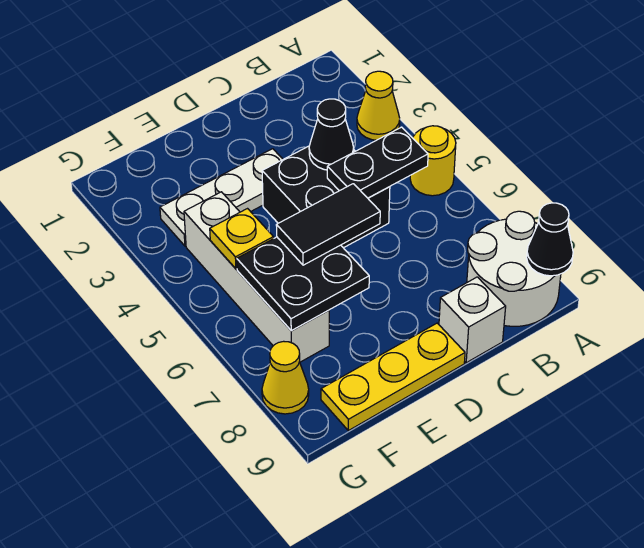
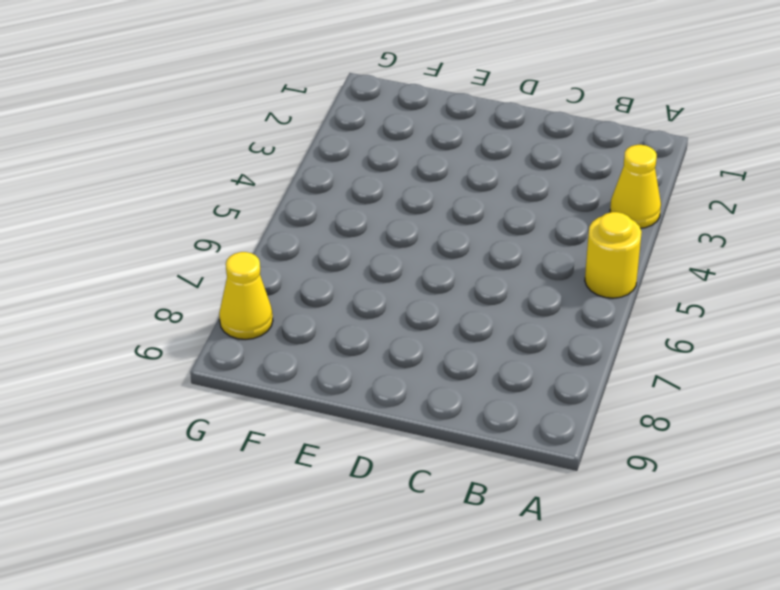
none -> white round brick A8:B9 level 1
none -> black brick C4:D5 level 1
none -> white brick C9 level 1

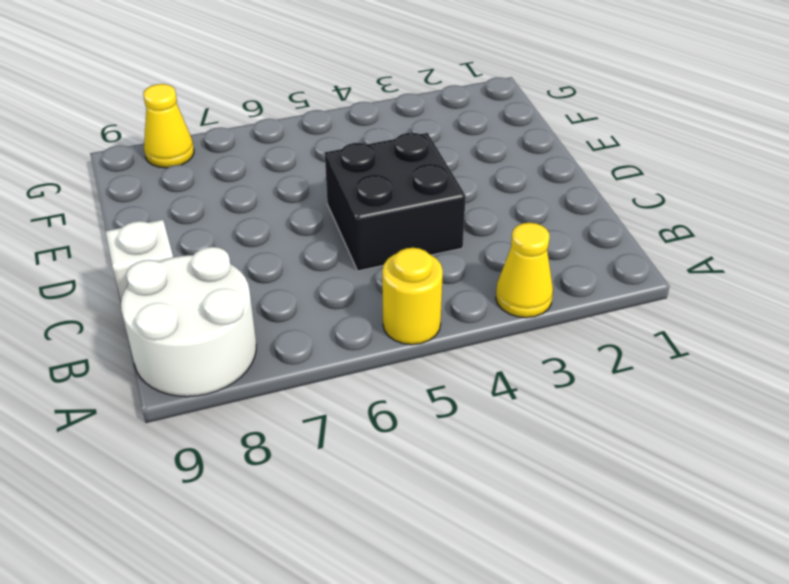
none -> white plate D3:F3 level 1
none -> yellow plate D9:F9 level 1
none -> white brick F4:F7 level 1

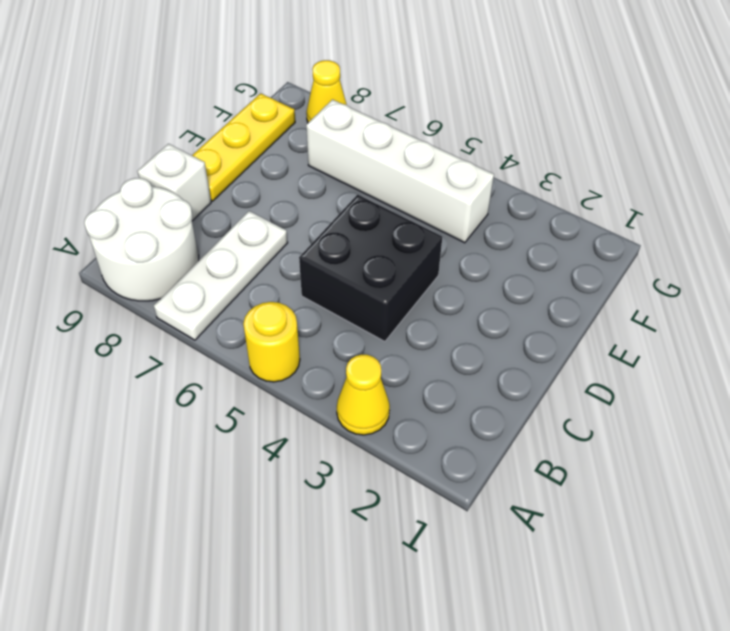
white plate A7:C7 level 1 -> white plate D3:F3 level 1
none -> black cone A9 level 2
none -> black plate B5:C5 level 2
none -> black cone C4 level 2

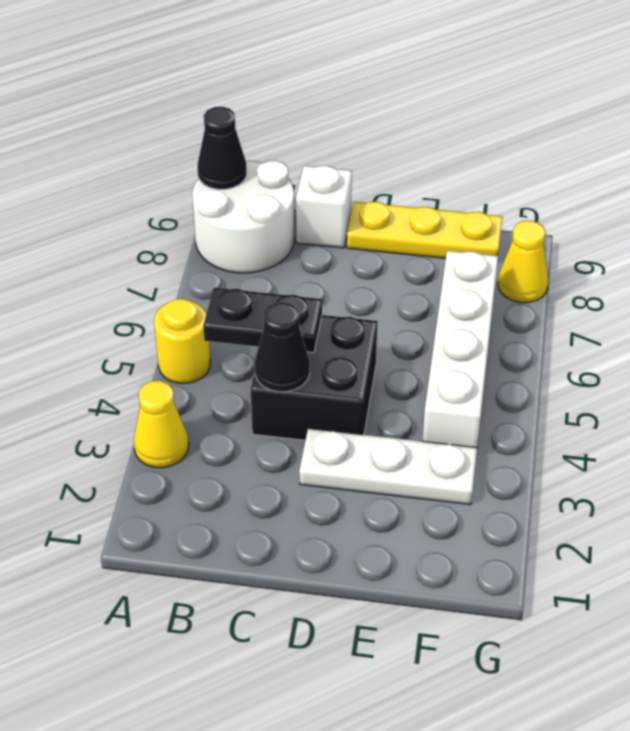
none -> black plate E6:F7 level 2
none -> yellow plate F5 level 2
none -> black tile D6:E6 level 3

